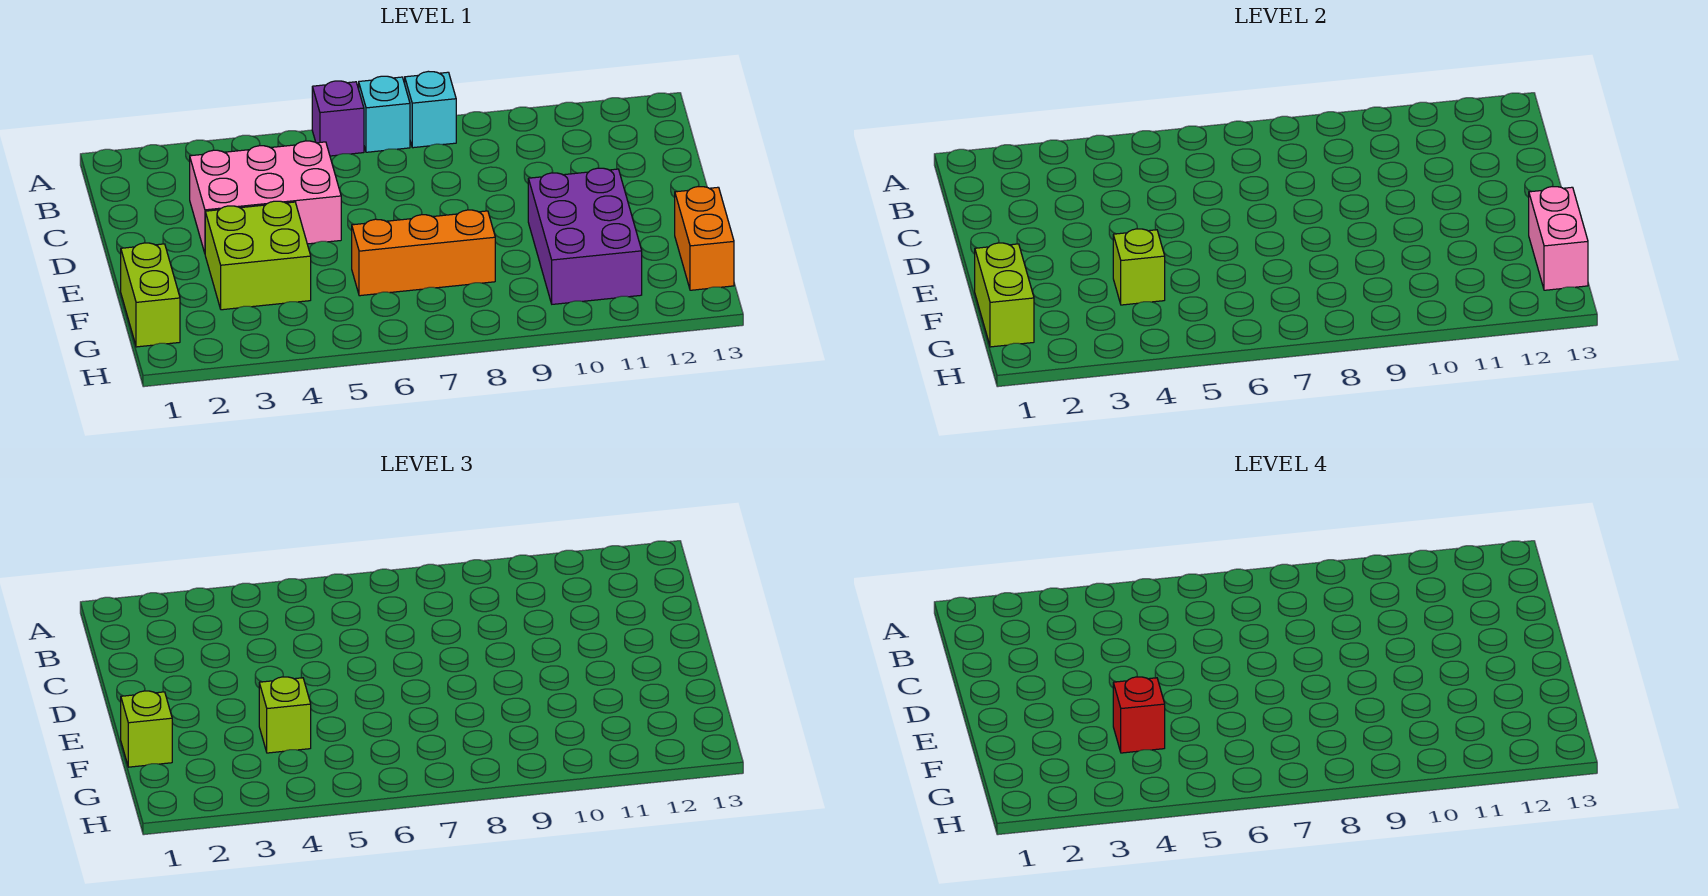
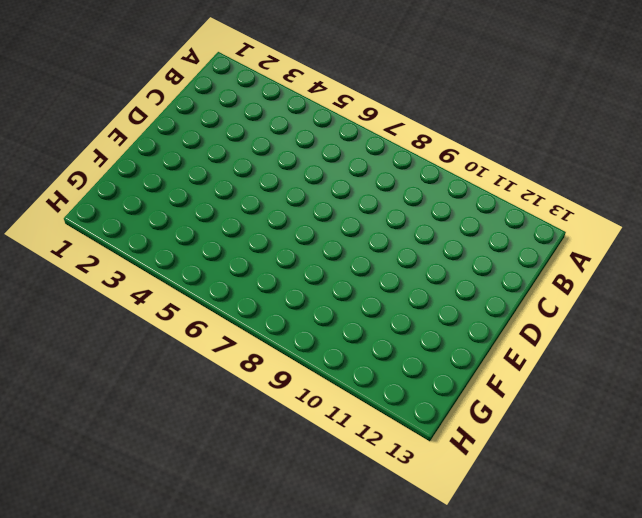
none -> purple brick A6 level 1
none -> cyan brick A7 level 1
none -> cyan brick A8 level 1

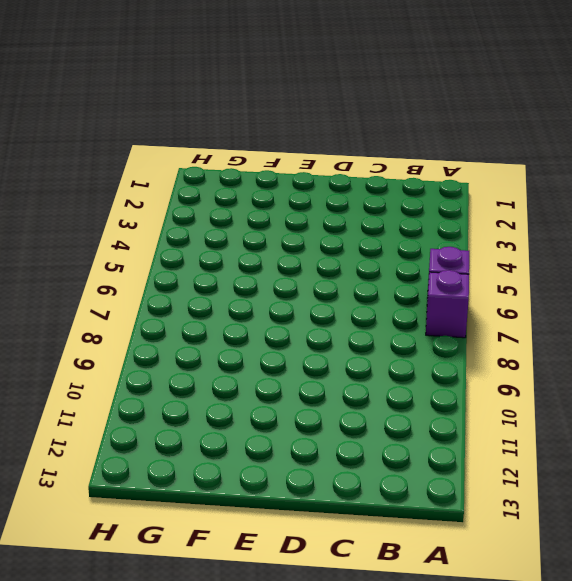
purple brick A7 level 1 -> cyan brick A7 level 1
none -> cyan brick A8 level 1
none -> pink brick C3:D5 level 1
none -> lime brick E3:F4 level 1

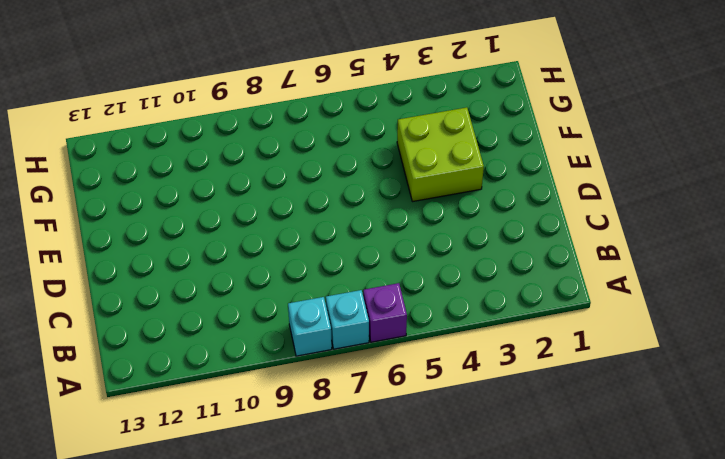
none -> pink brick C3:D5 level 1
none -> purple brick E10:G11 level 1
none -> lime brick F1:G1 level 1

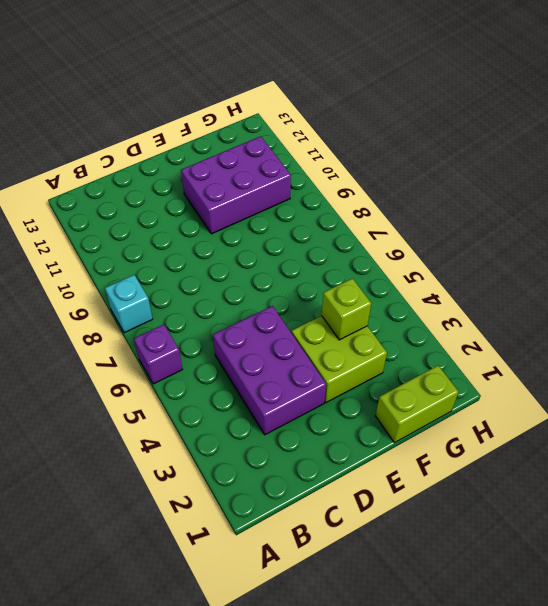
purple brick C3:D5 level 1 -> pink brick C3:D5 level 1
none -> cyan brick A7 level 1
none -> orange brick F6:F8 level 1
none -> orange brick F13:G13 level 1

